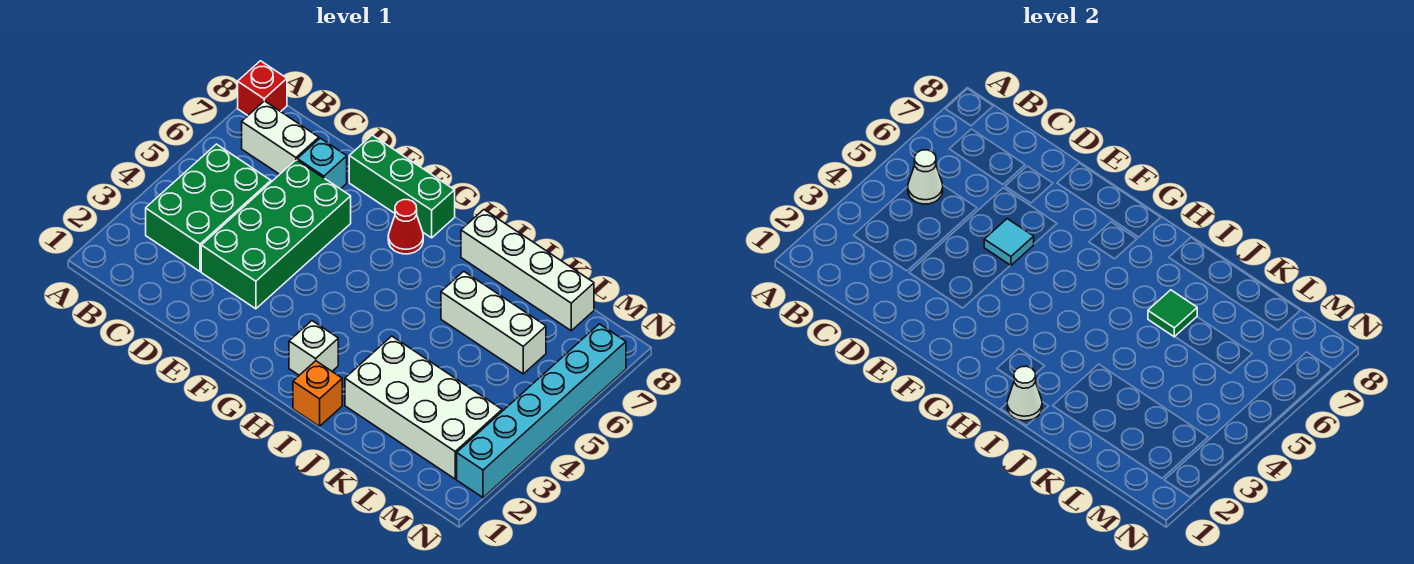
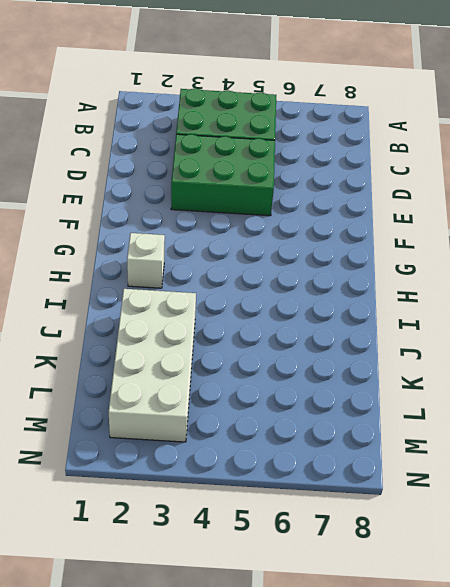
green brick D3:E5 level 1 -> green brick D3:E6 level 1
none -> red brick A8 level 1
none -> white brick B7:C7 level 1
none -> cyan brick D7 level 1

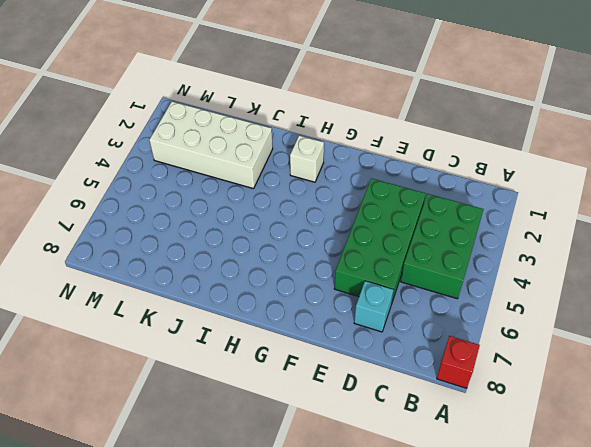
none -> white brick B7:C7 level 1
none -> green brick E8:G8 level 1
none -> red cone G7 level 1

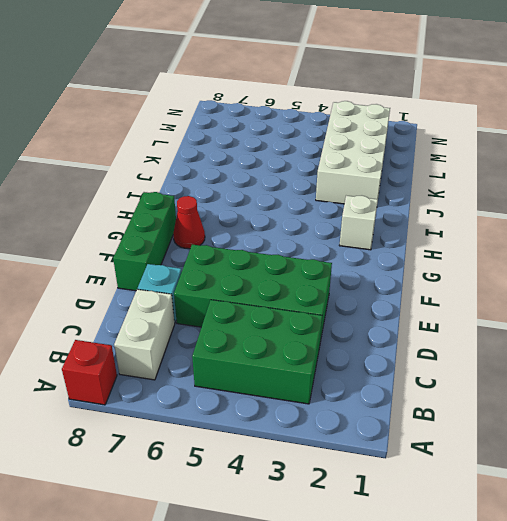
none -> orange brick I1 level 1
none -> white brick I8:L8 level 1
none -> white brick J6:L6 level 1

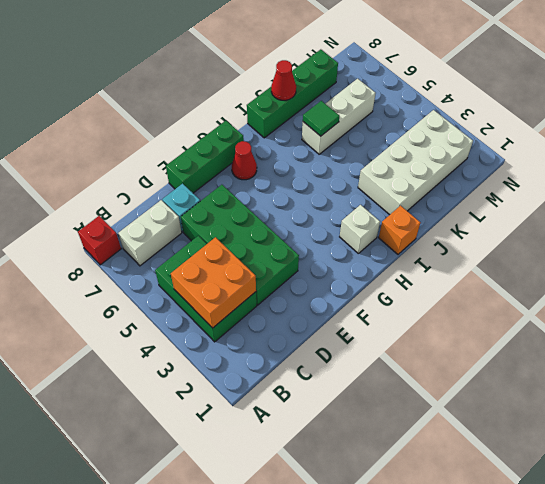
orange brick B3:C4 level 2 -> none
green brick I8:L8 level 1 -> white brick I8:L8 level 1
red cone J8 level 2 -> none
none -> cyan brick N2:N7 level 1
none -> white cone B5 level 2
none -> cyan tile E5 level 2

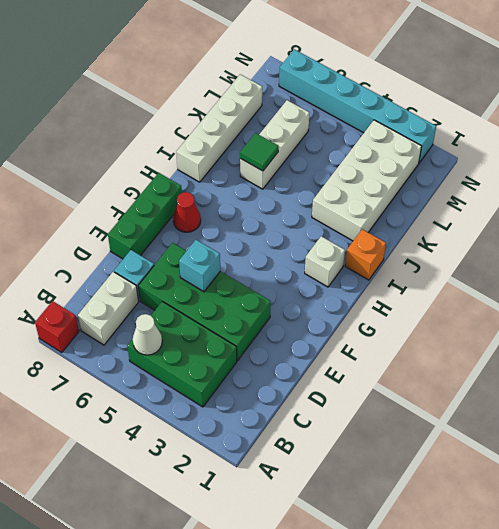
cyan brick E5 level 2 -> cyan tile E5 level 2
none -> white cone I1 level 2

